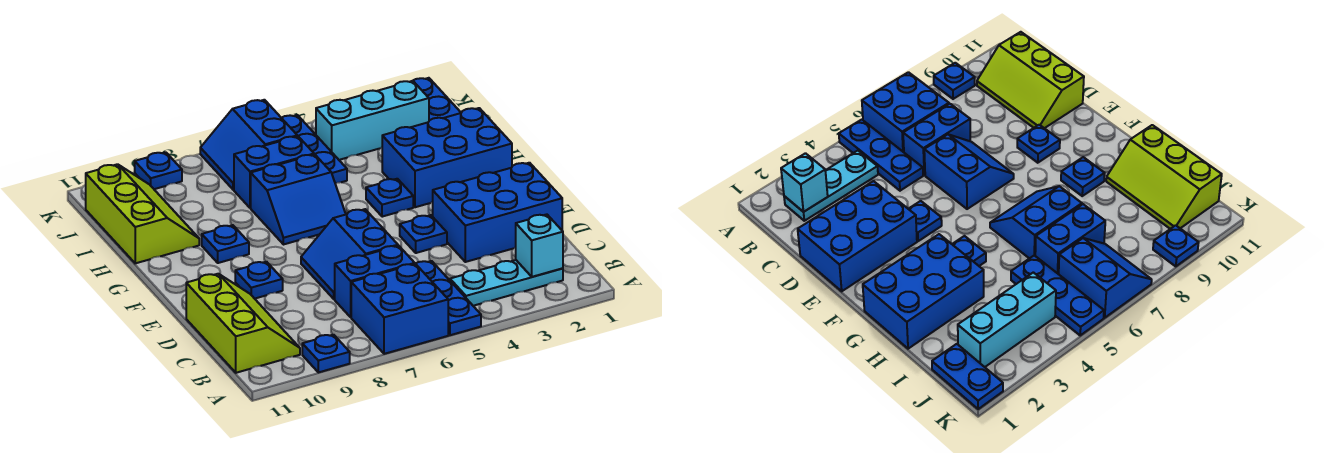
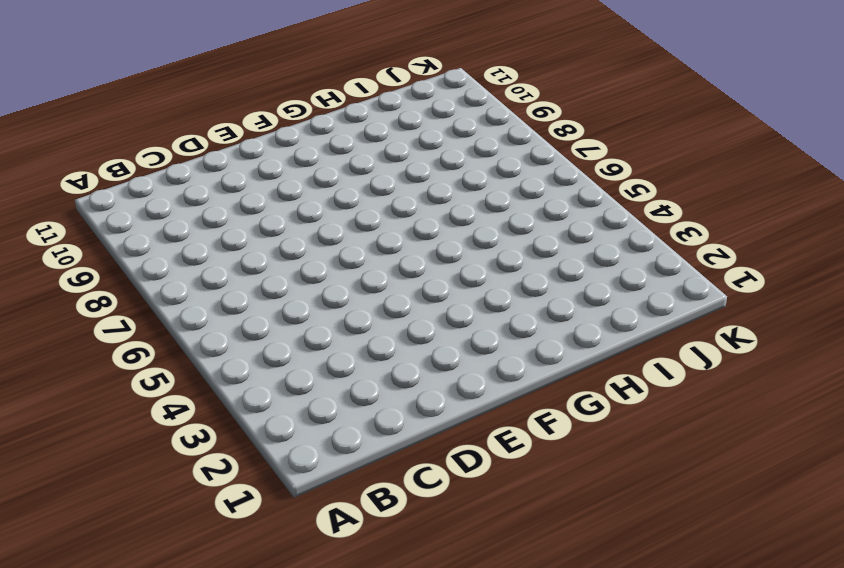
none -> blue plate A5:C5 level 1
none -> blue brick A6:B7 level 1
none -> blue plate A9 level 1

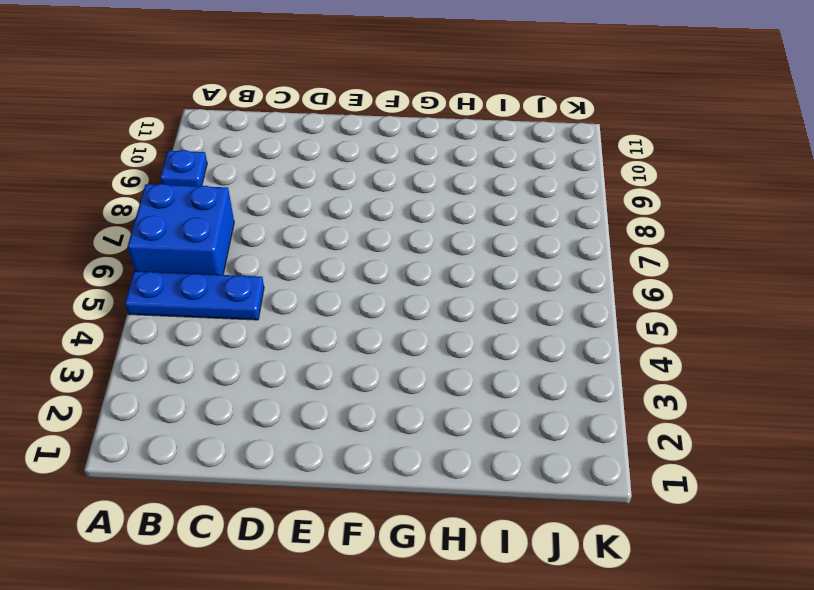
none -> cyan plate B2:B4 level 1
none -> lime slope B10:D11 level 1 top 11
none -> blue brick C6:C7 level 1

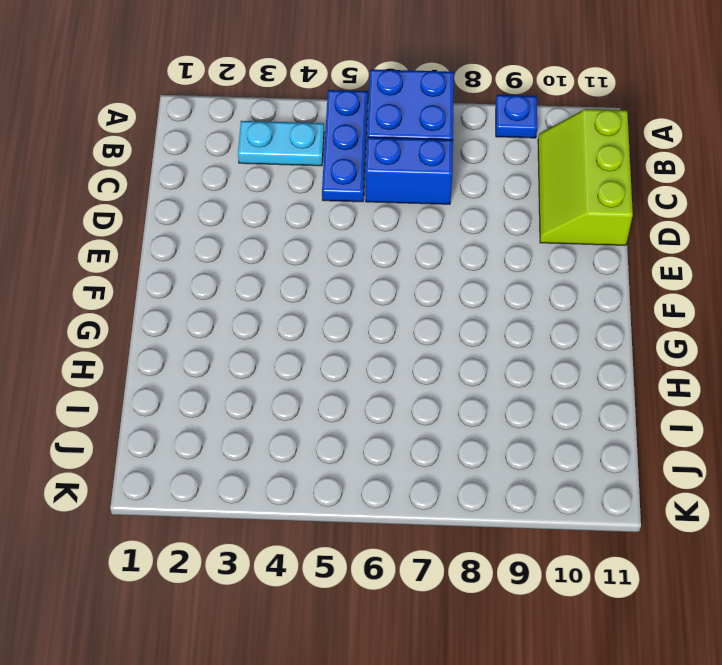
cyan plate B3:B4 level 1 -> cyan plate B2:B4 level 1
none -> blue brick D1:E3 level 1
none -> blue slope D6:E7 level 1 top 6
none -> blue plate E4 level 1

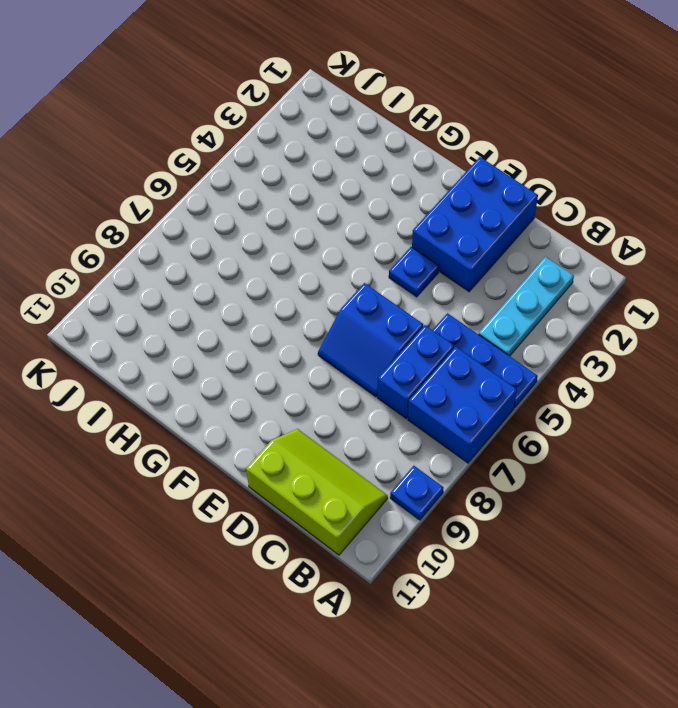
none -> blue plate E9 level 1
none -> blue brick G1:H3 level 1
none -> blue plate G4 level 1

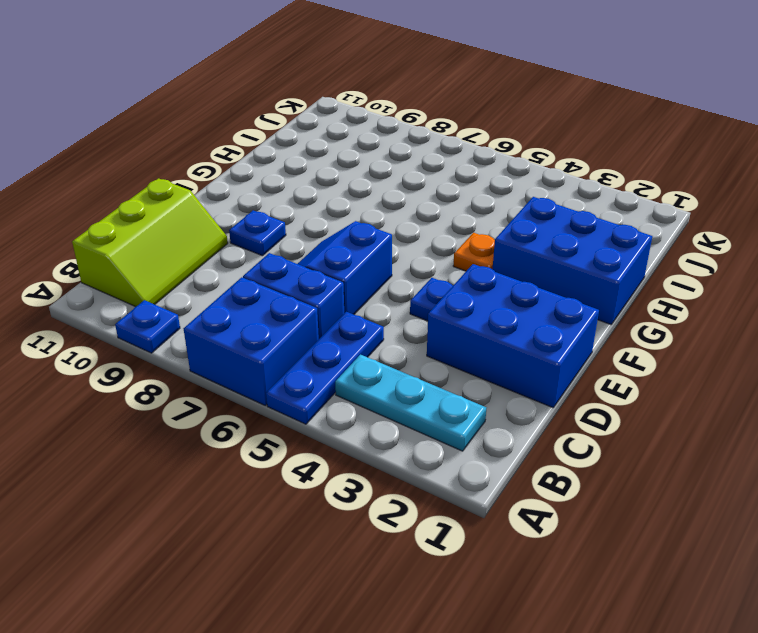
orange plate G4 level 1 -> blue plate G4 level 1
none -> blue slope G6:H7 level 1 top H
none -> blue plate G9 level 1
none -> lime slope H10:J11 level 1 top 11

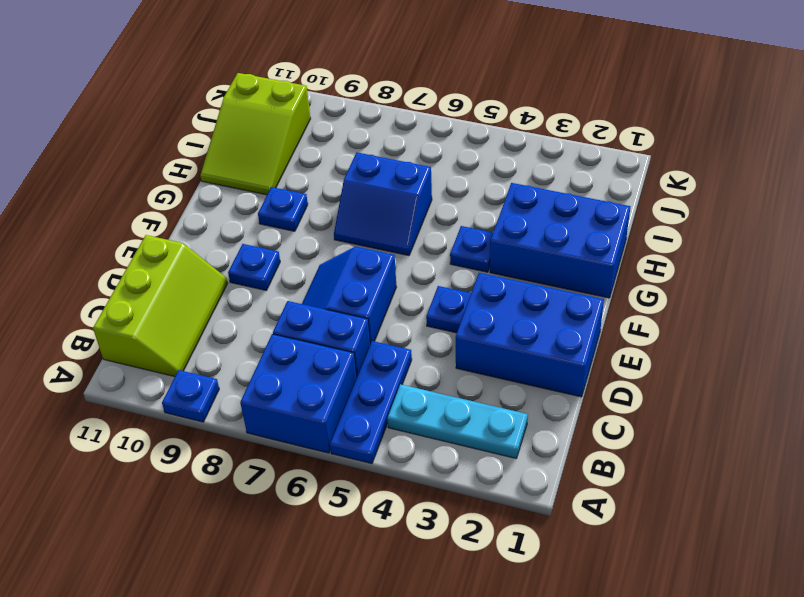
lime slope H10:J11 level 1 top J -> lime slope H10:J11 level 1 top 11
none -> blue plate I5:K5 level 1
none -> blue brick I6:I7 level 1
none -> blue plate J1:K1 level 1

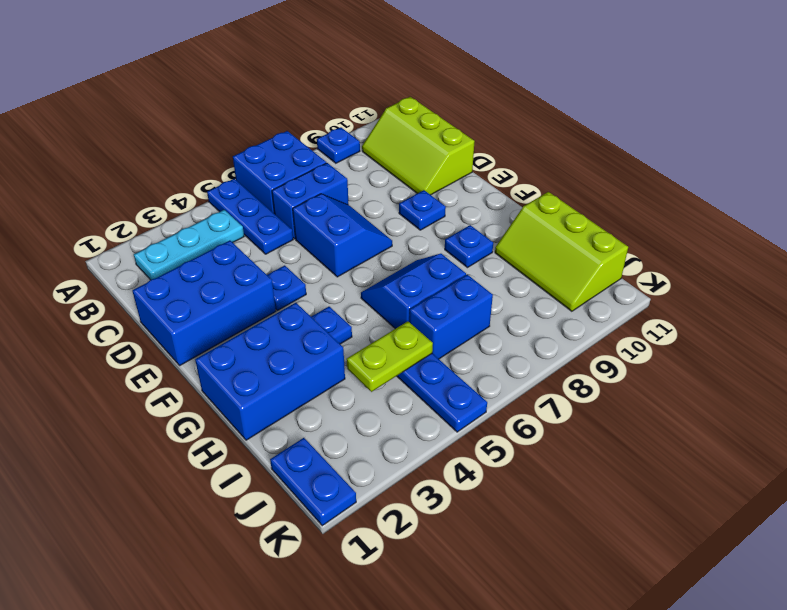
lime plate I4:I5 level 2 -> none
none -> cyan brick J2:J4 level 1
none -> blue slope J6:K7 level 1 top 6
none -> blue plate K9 level 1

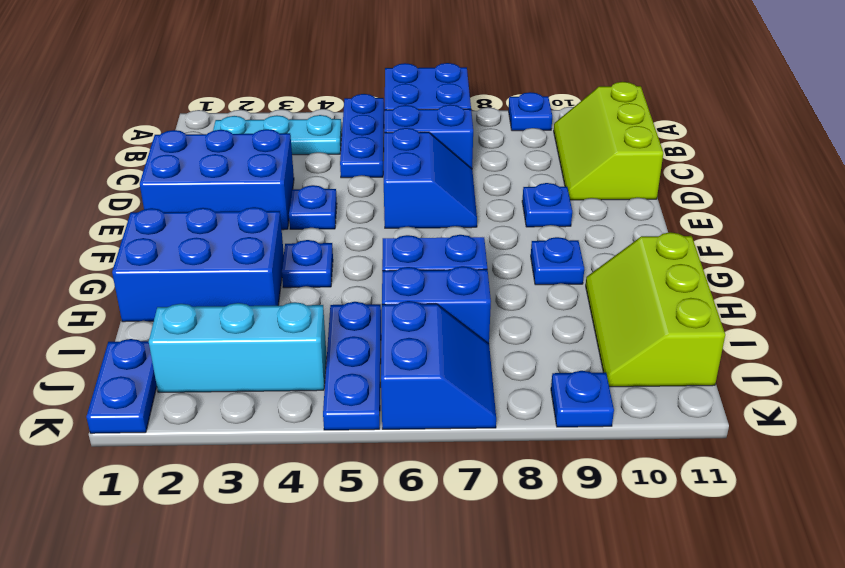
none -> cyan brick B2 level 2

